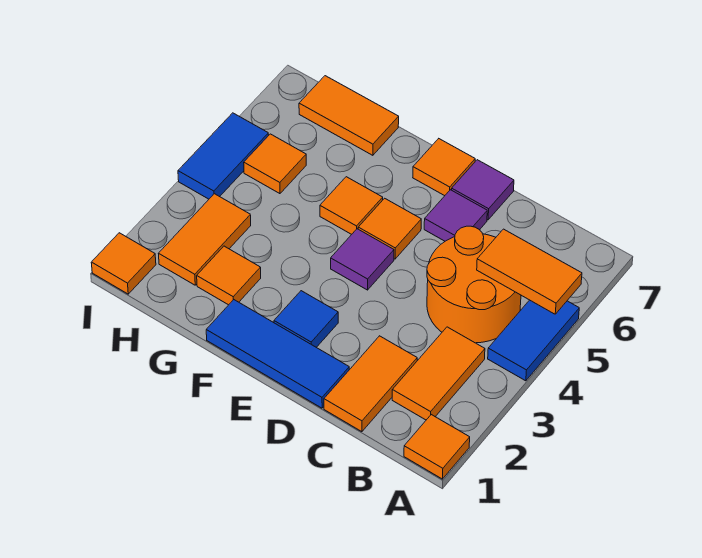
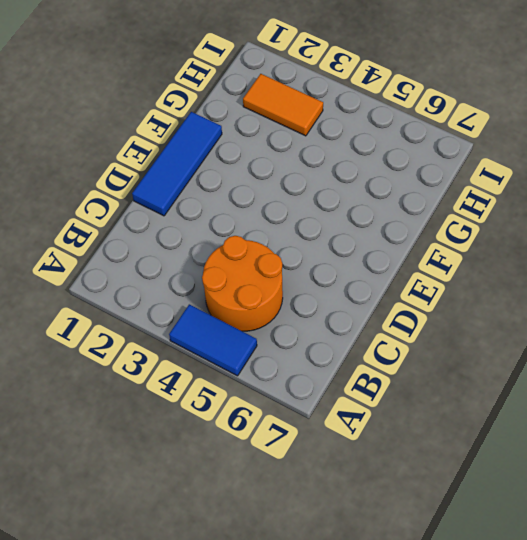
none -> orange tile A1 level 1
none -> orange tile B2:B3 level 1
none -> orange tile C1:C2 level 1

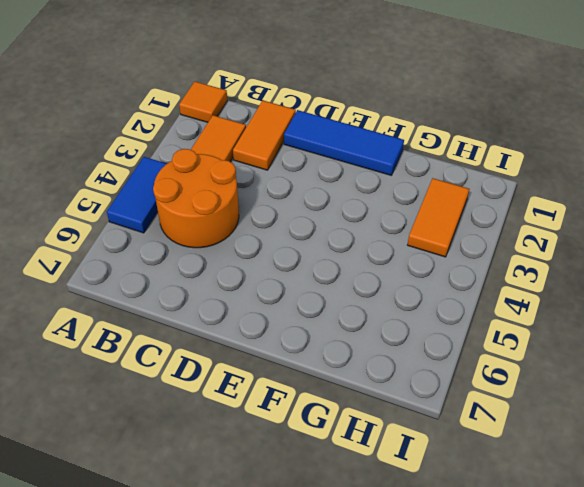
none -> purple tile D6 level 1
none -> purple tile D7 level 1
none -> blue tile E2 level 1

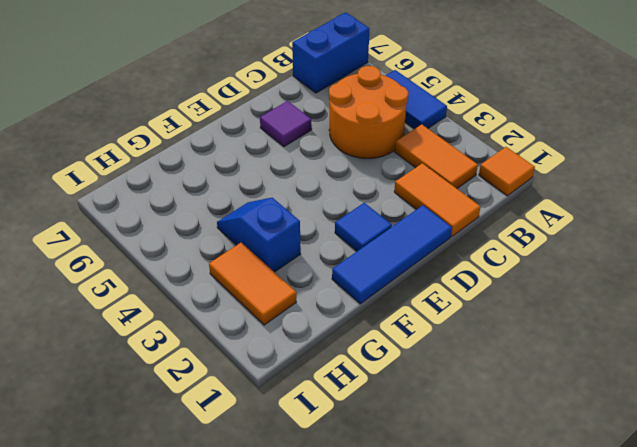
blue brick A7:B7 level 1 -> none
blue slope G3:G4 level 1 top 3 -> none
none -> purple tile D7 level 1
none -> purple tile E4 level 1
none -> orange tile E5 level 1

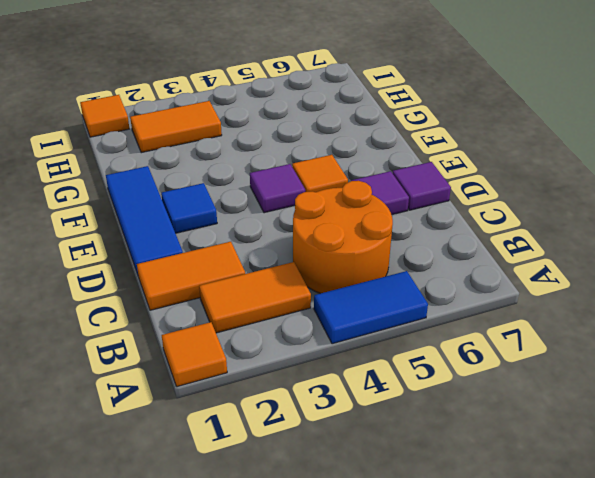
none -> orange tile E7 level 1
none -> orange tile F5 level 1
none -> orange tile G2 level 1

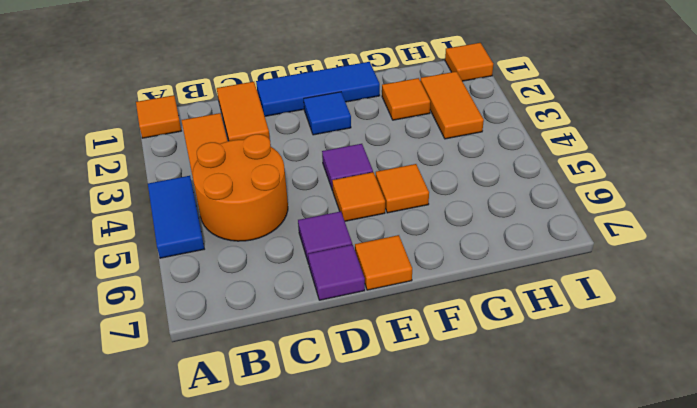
none -> orange tile G7:H7 level 1
none -> orange tile H5 level 1
none -> blue tile I4:I5 level 1

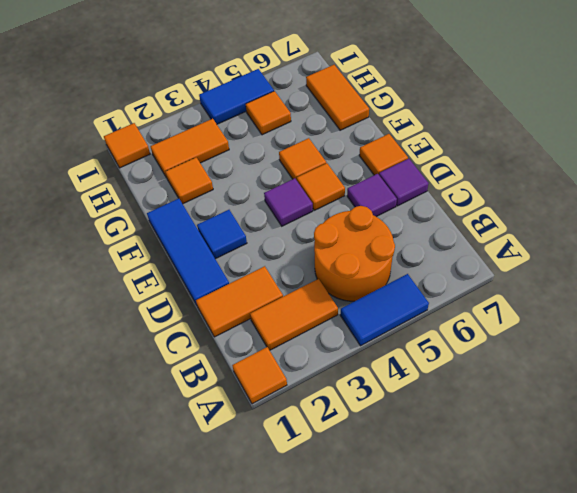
none -> orange tile A5:B5 level 2

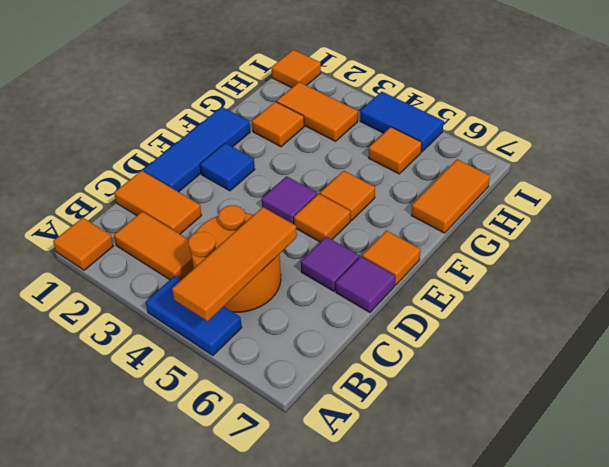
orange tile A5:C5 level 2 -> orange tile A5:B5 level 2

